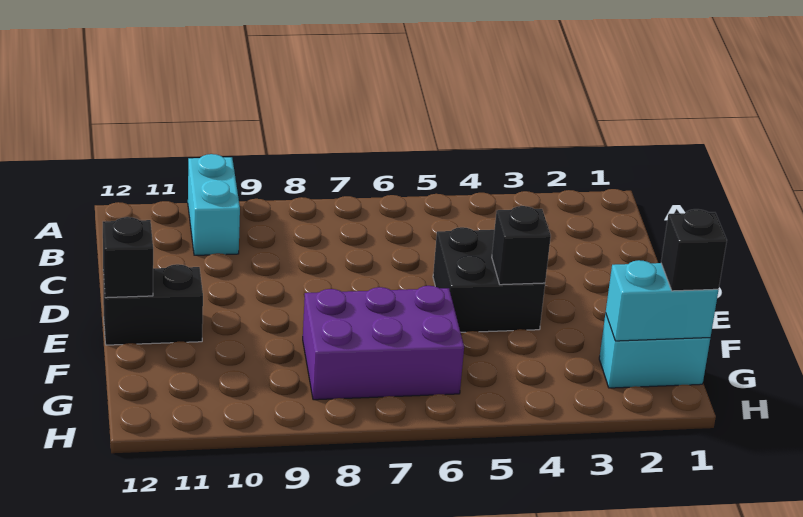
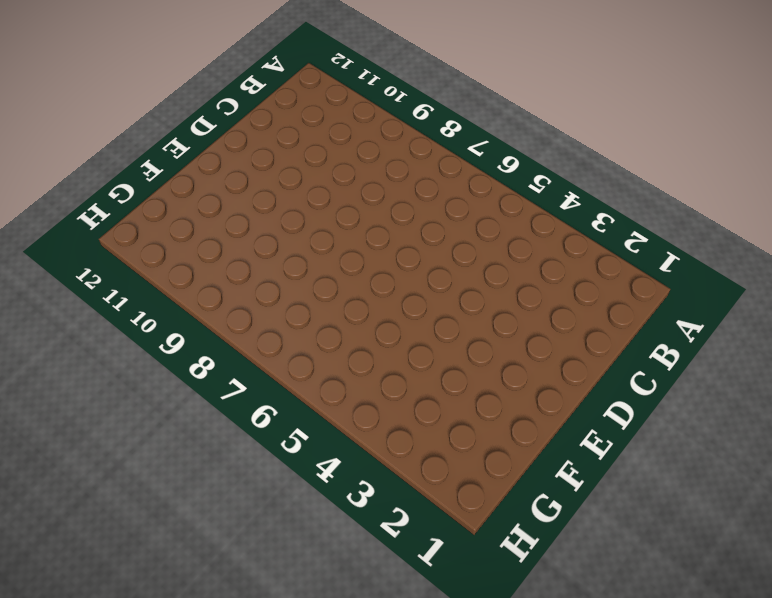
none -> cyan brick A10:B10 level 1
none -> black brick D4:E5 level 1

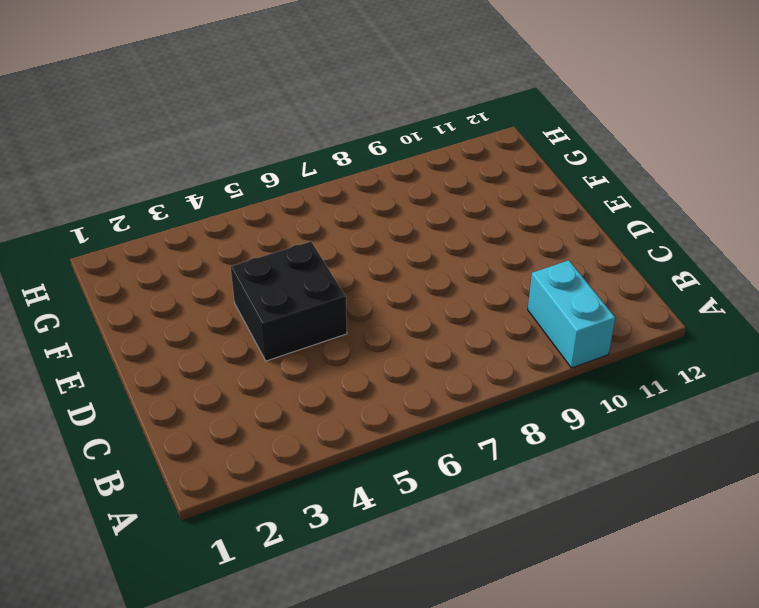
none -> black brick E11:E12 level 1
none -> purple brick F6:G8 level 1

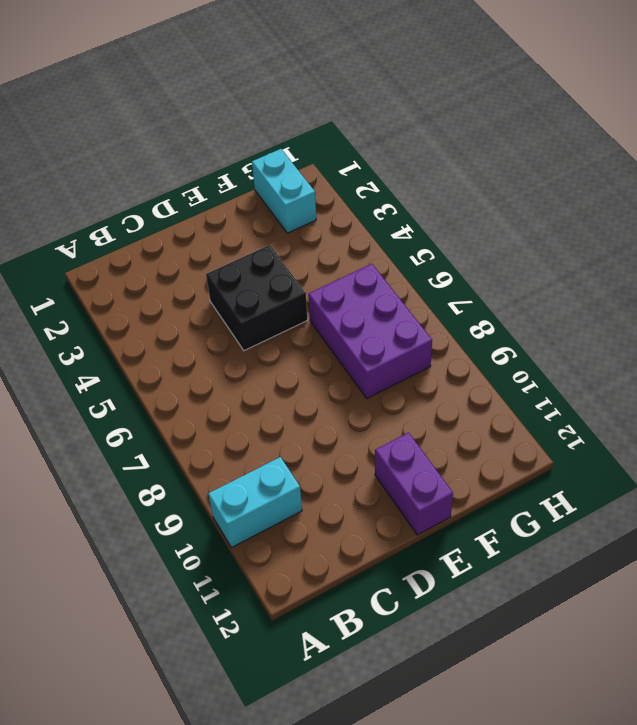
purple brick E11:E12 level 1 -> black brick E11:E12 level 1
none -> black brick E4 level 2
none -> black brick E12 level 2

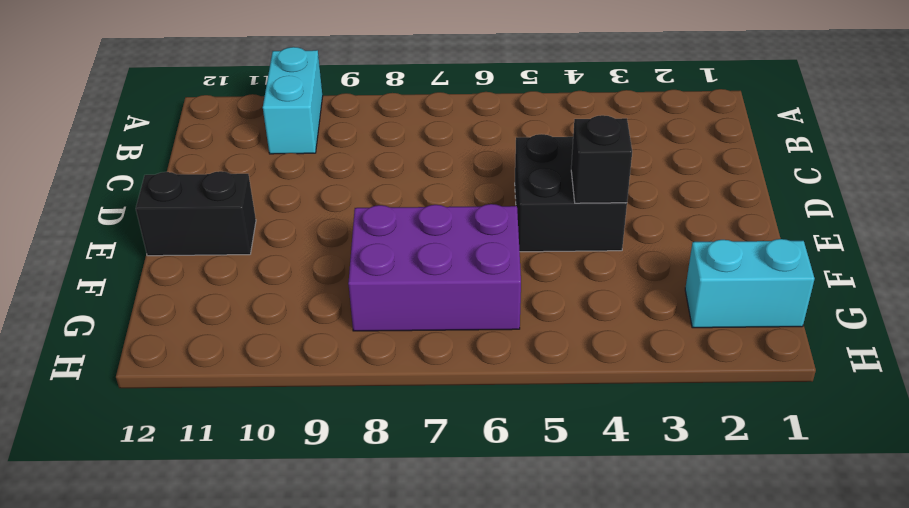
none -> black brick E12 level 2
none -> cyan brick G1:G2 level 2

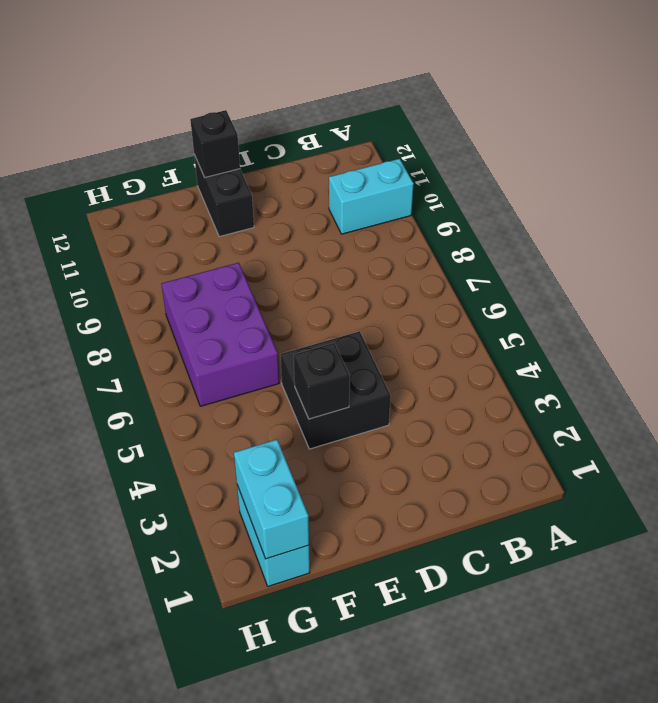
none -> black brick G1 level 3

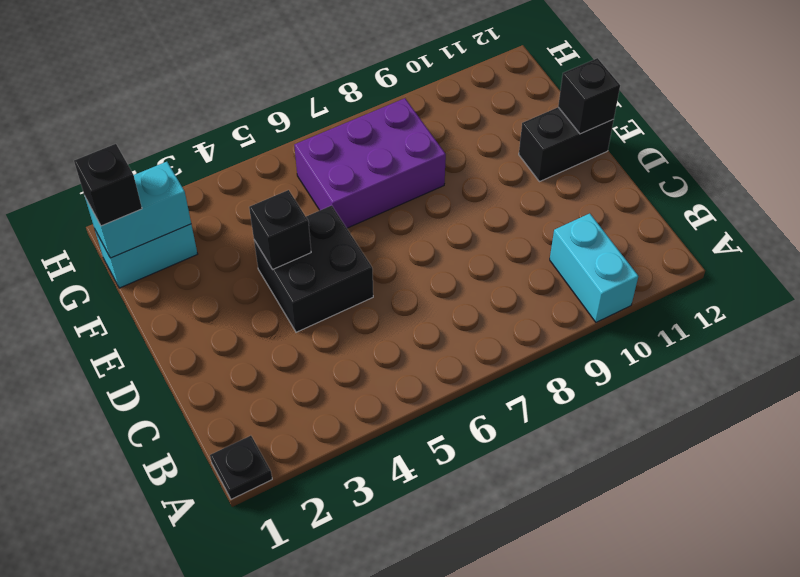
black plate A1 level 1 -> none

